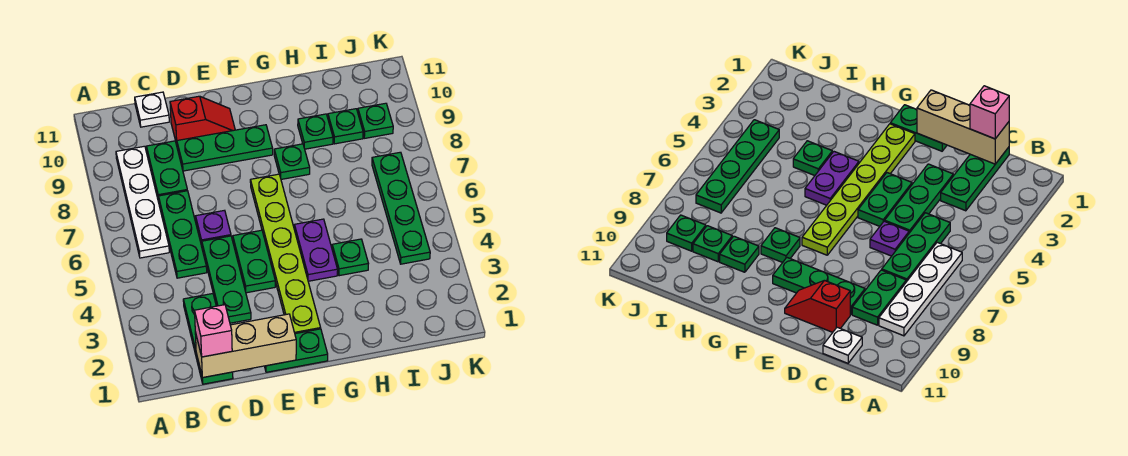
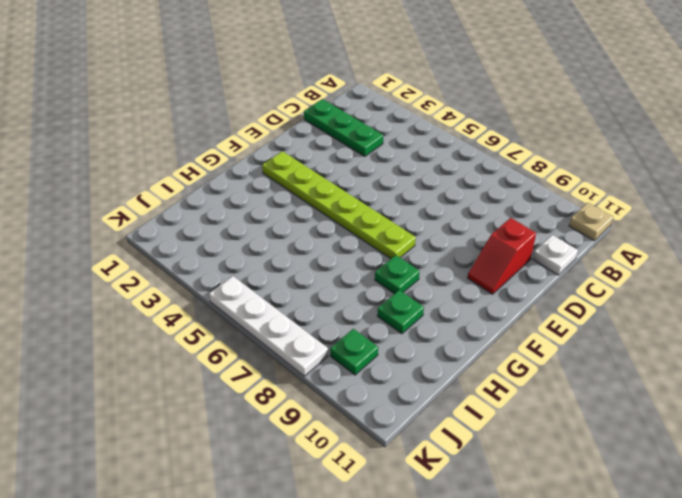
tan plate A11 level 1 -> none
white plate K5:K8 level 1 -> white plate B6:B9 level 1
none -> green plate C5:C7 level 1
none -> green plate C8:C9 level 1
none -> green plate D3:D5 level 1

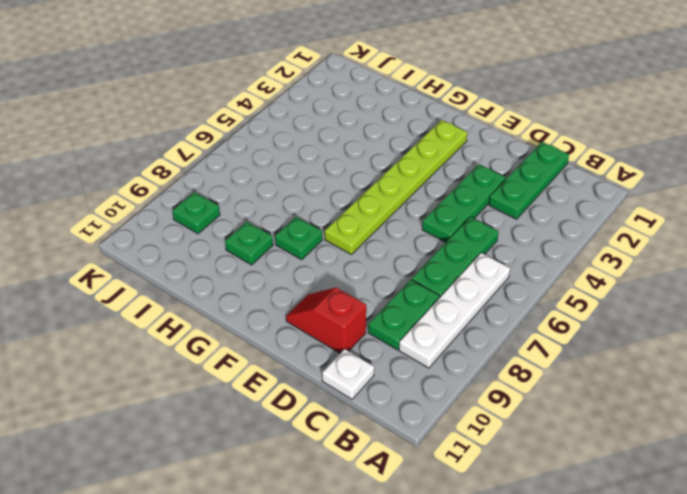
none -> purple plate D6 level 1
none -> green plate D9:F9 level 1
none -> green plate E1:F1 level 1

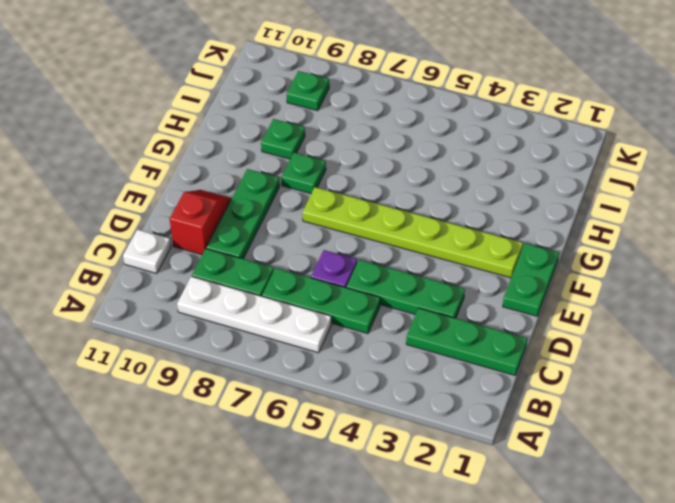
none -> green plate E4:E5 level 1
none -> purple plate G4:G5 level 1
none -> green plate H4 level 1

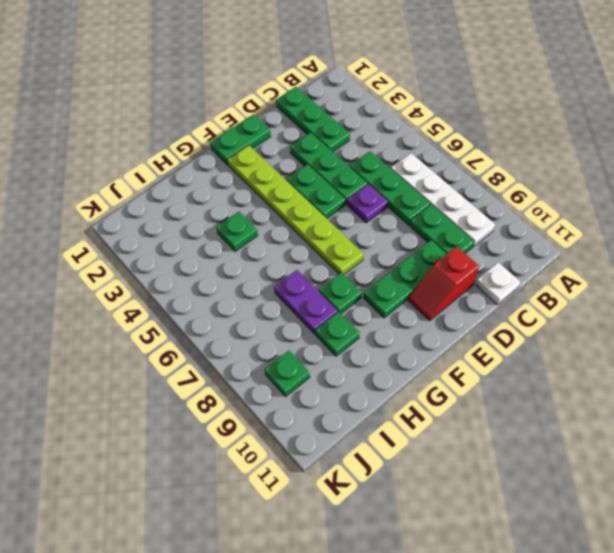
purple plate H7:H8 level 1 -> purple plate G4:G5 level 1
none -> green plate I9 level 1
none -> green plate J4:J7 level 1
none -> tan brick C1:E1 level 2

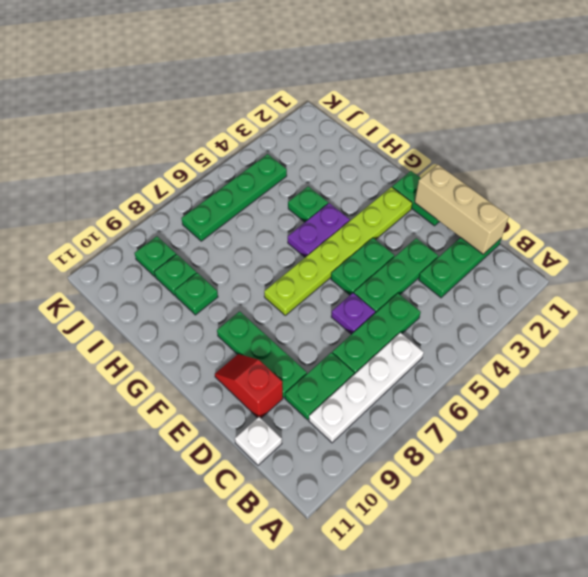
none -> green plate G8 level 1
none -> pink brick C1 level 3

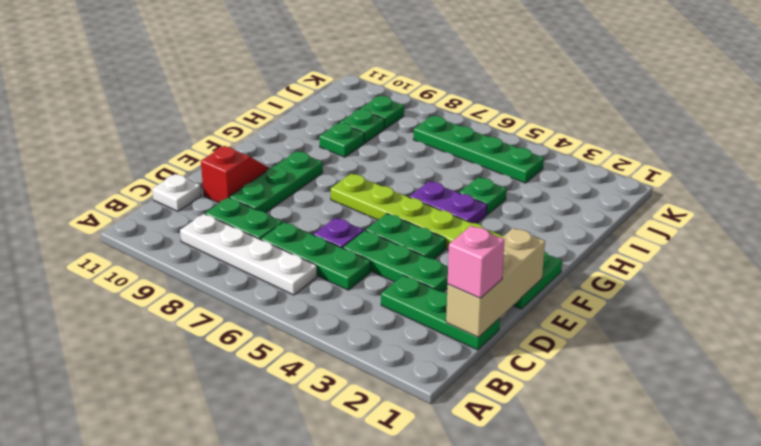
none -> green plate G8 level 1

